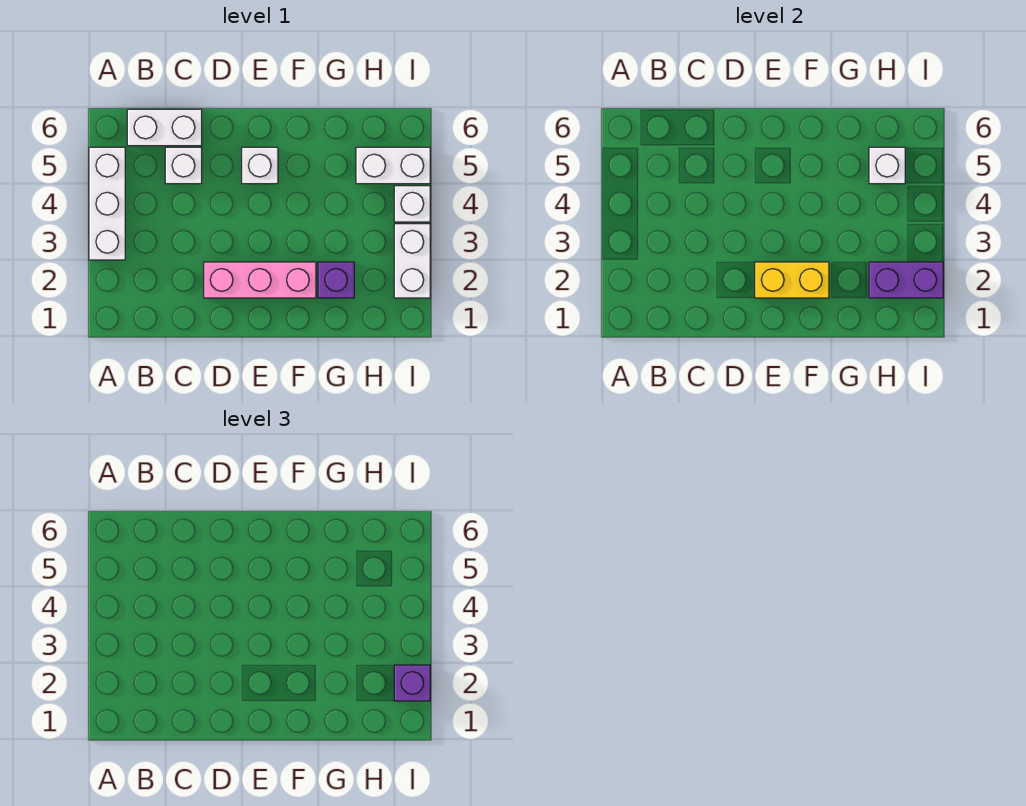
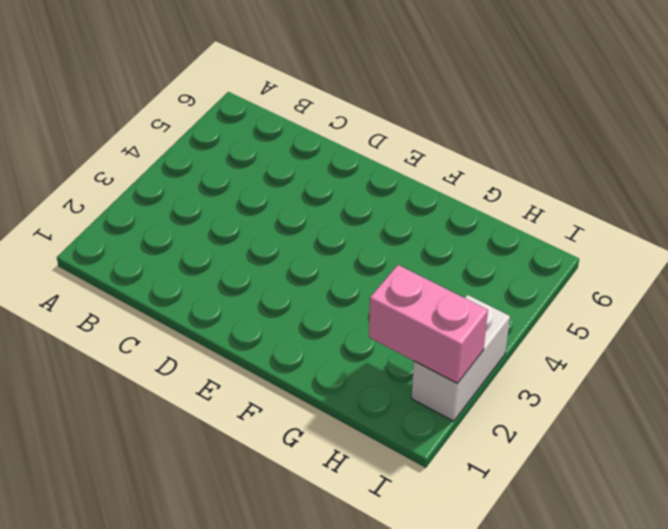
pink brick H2:I2 level 2 -> purple brick H2:I2 level 2
none -> white brick A3:A5 level 1
none -> white brick B6:C6 level 1
none -> white brick C5 level 1

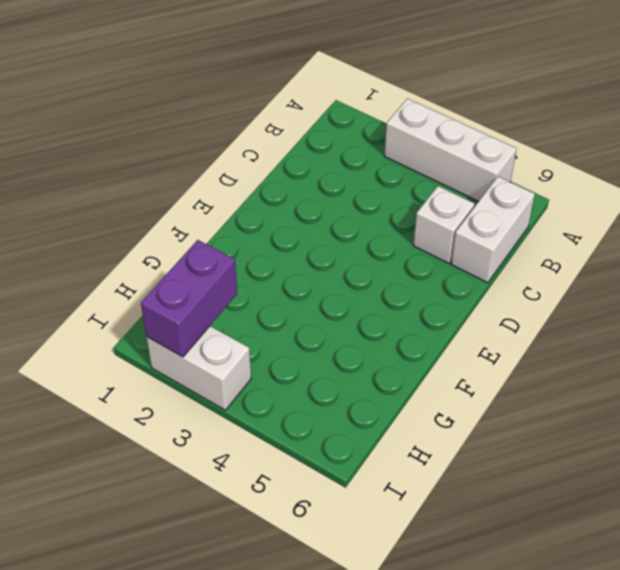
none -> pink brick D2:F2 level 1
none -> white brick E5 level 1
none -> purple brick G2 level 1

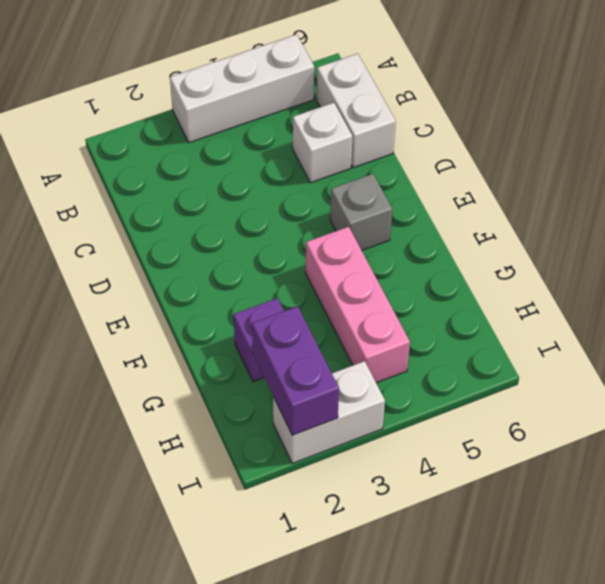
grey brick E5 level 1 -> white brick E5 level 1
pink brick F4:H4 level 1 -> pink brick D2:F2 level 1
none -> white brick H5:I5 level 1
none -> white brick I4 level 1
none -> yellow brick E2:F2 level 2

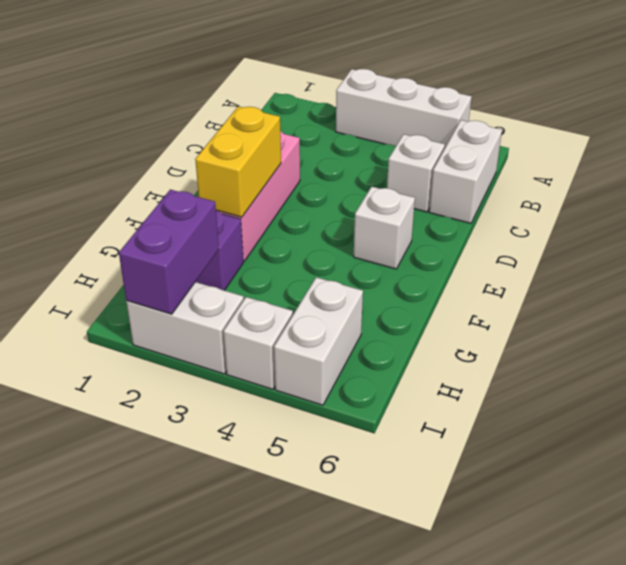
none -> white brick H5 level 2
none -> purple brick I2 level 3

